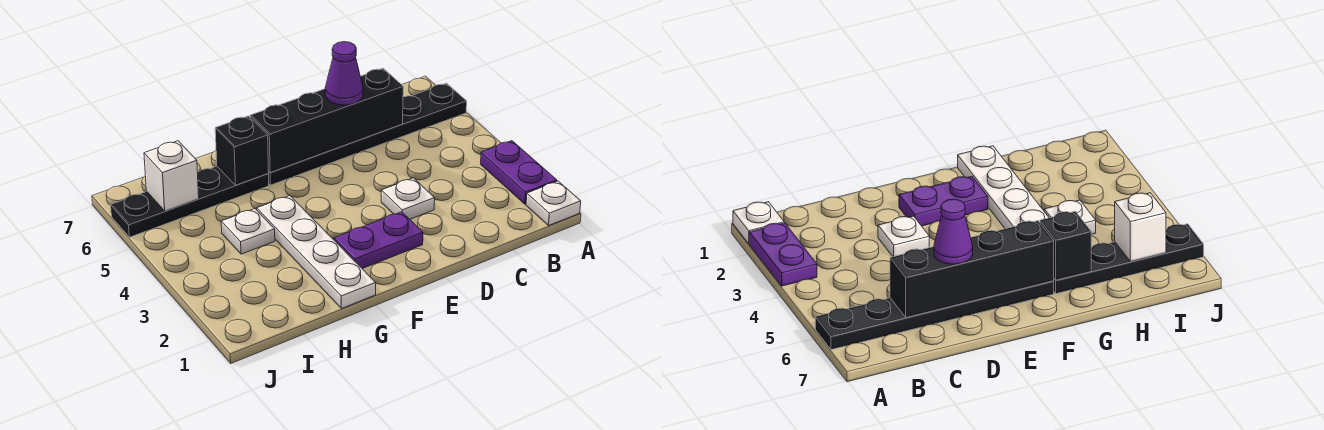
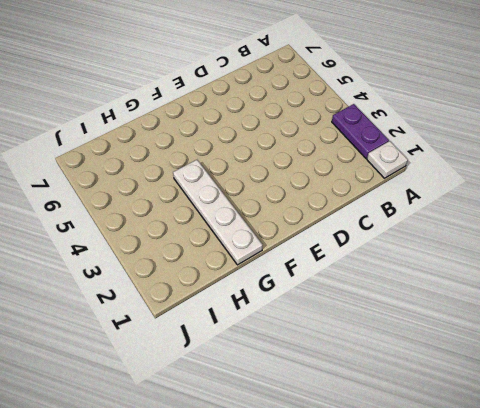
none -> black plate A6:F6 level 1
none -> white plate D3 level 1
none -> purple plate E2:F2 level 1

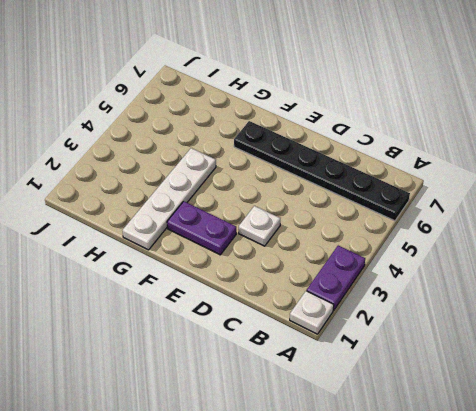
none -> black plate G6:J6 level 1
none -> white plate H4 level 1
none -> black brick C6:F6 level 2

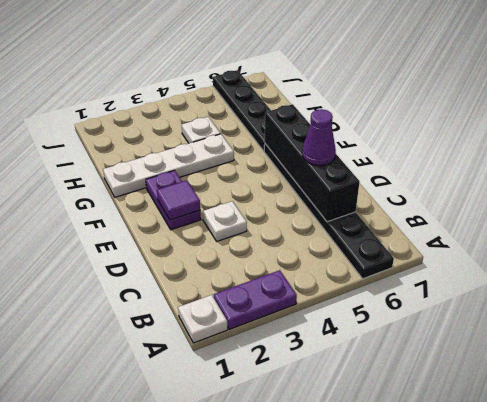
purple tile E2 level 2 -> none
none -> black brick G6 level 2
none -> white brick I6 level 2

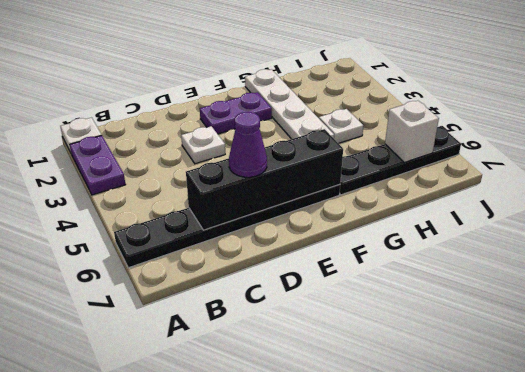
none -> black brick G6 level 2

